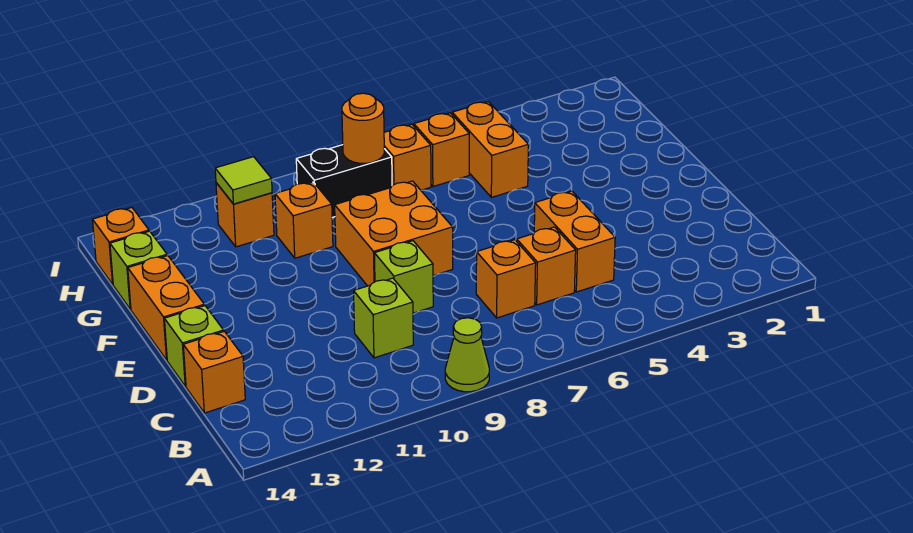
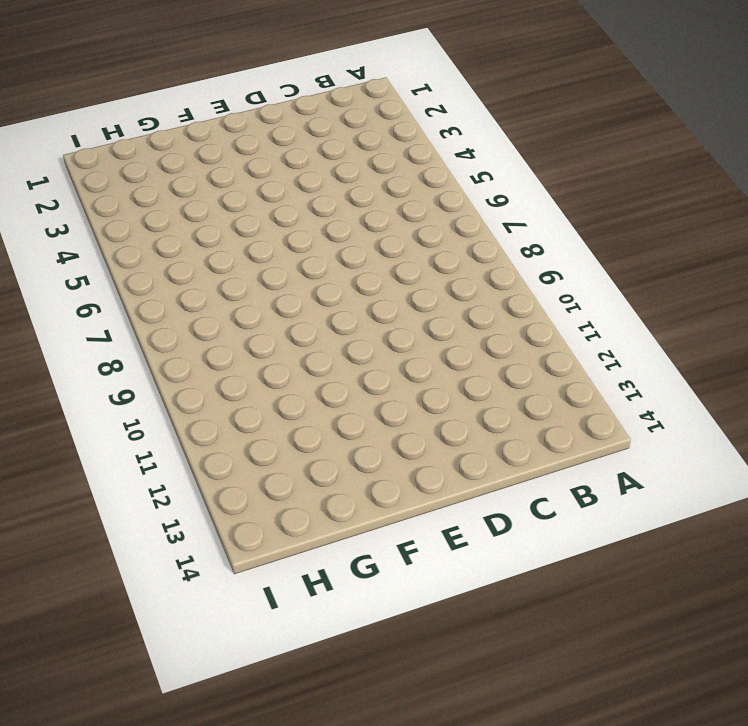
none -> lime cone A9 level 1
none -> orange brick C5:D5 level 1
none -> orange brick C6 level 1

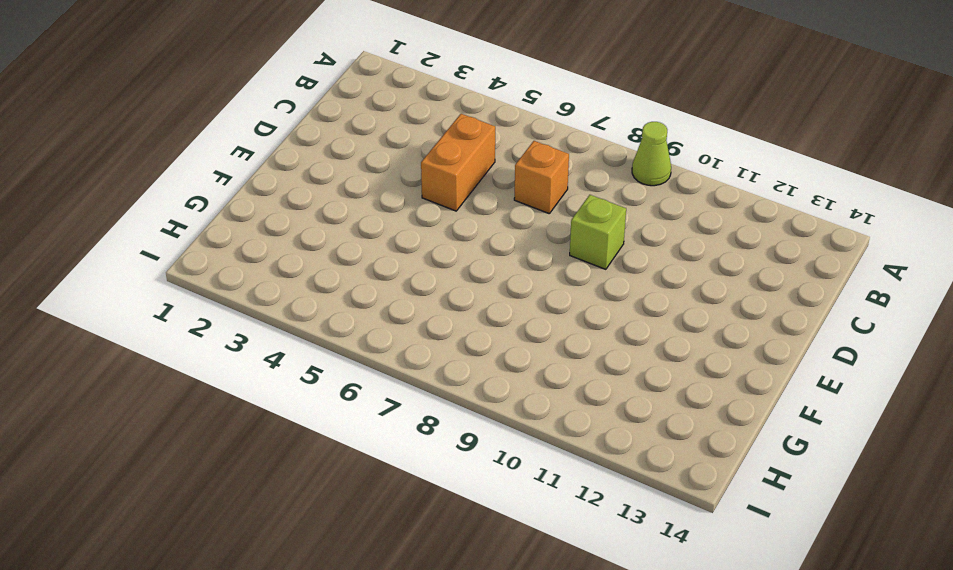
none -> orange brick C6 level 1
none -> lime brick C10 level 1
none -> orange brick C14 level 1

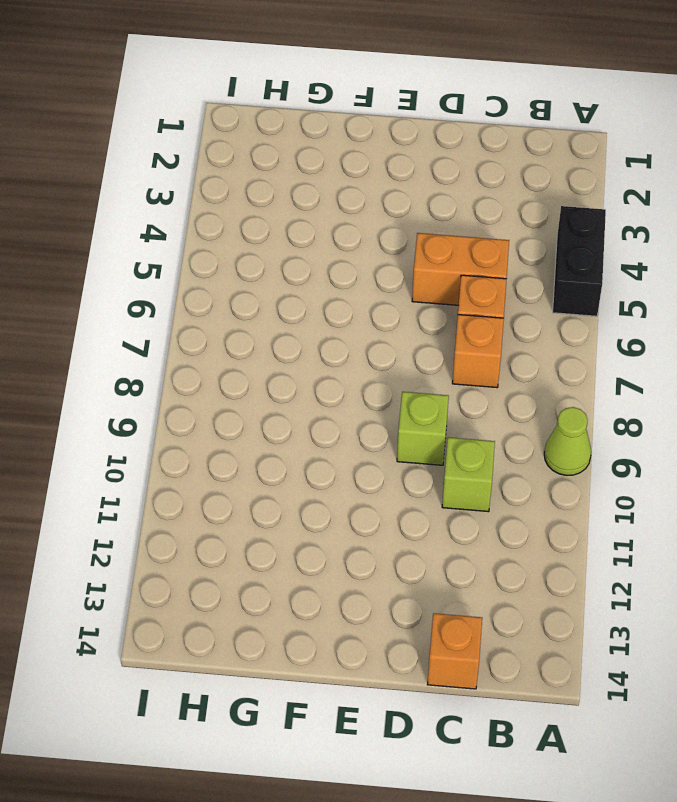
black brick A4:A5 level 1 -> black brick H8:H9 level 1
none -> lime brick D14 level 1
none -> orange brick E8:F9 level 1
none -> orange brick E14:F14 level 1

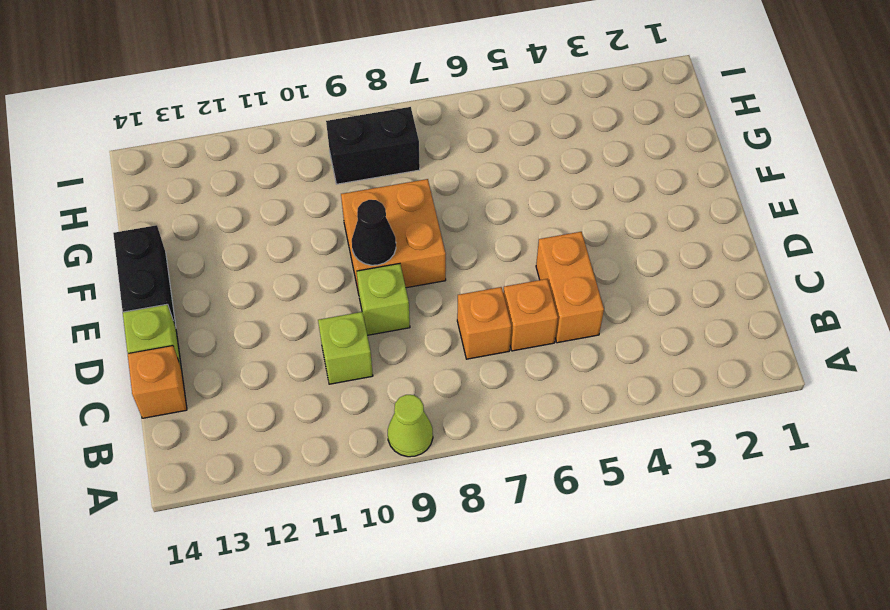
black cone E9 level 2 -> none
black brick E14:F14 level 1 -> orange brick E14:F14 level 1
none -> orange brick G5:H5 level 1
none -> orange brick G10 level 1
none -> lime brick G14 level 1

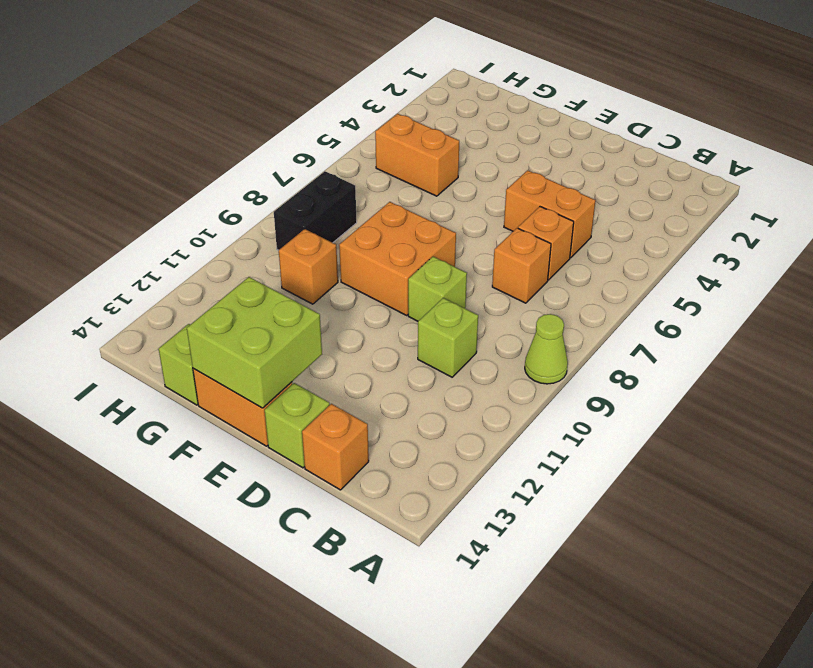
lime brick E13:F14 level 2 -> none
none -> orange brick H6 level 1
none -> orange brick H7 level 1
none -> orange brick H11 level 1

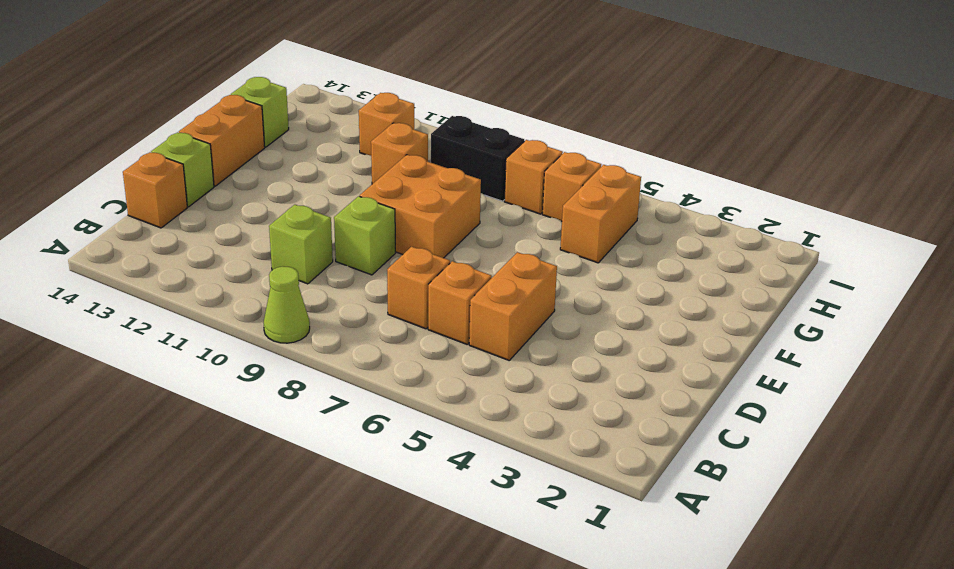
none -> orange brick H14 level 1
none -> orange round brick H8 level 2
none -> lime tile H11 level 2

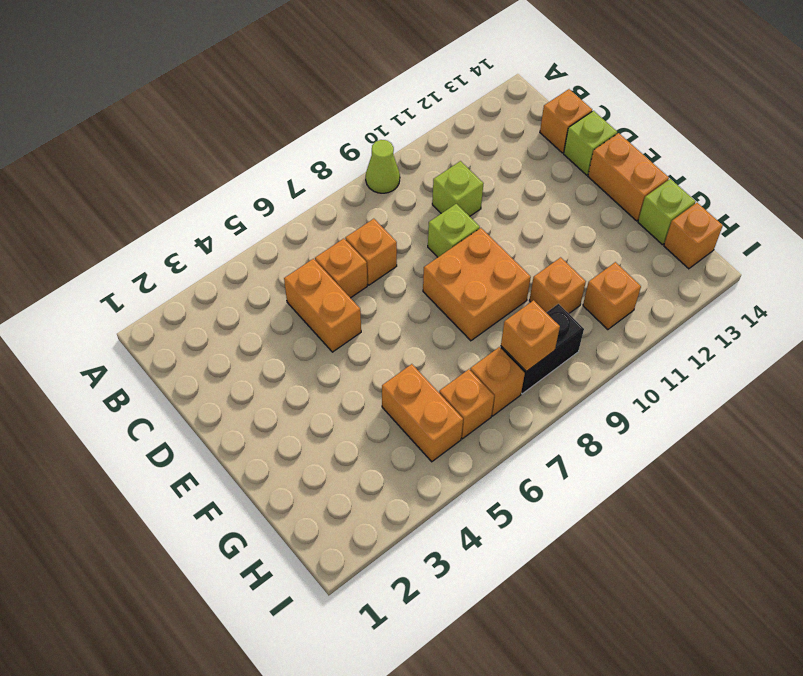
orange brick H8 level 2 -> orange round brick H8 level 2
none -> lime tile H11 level 2

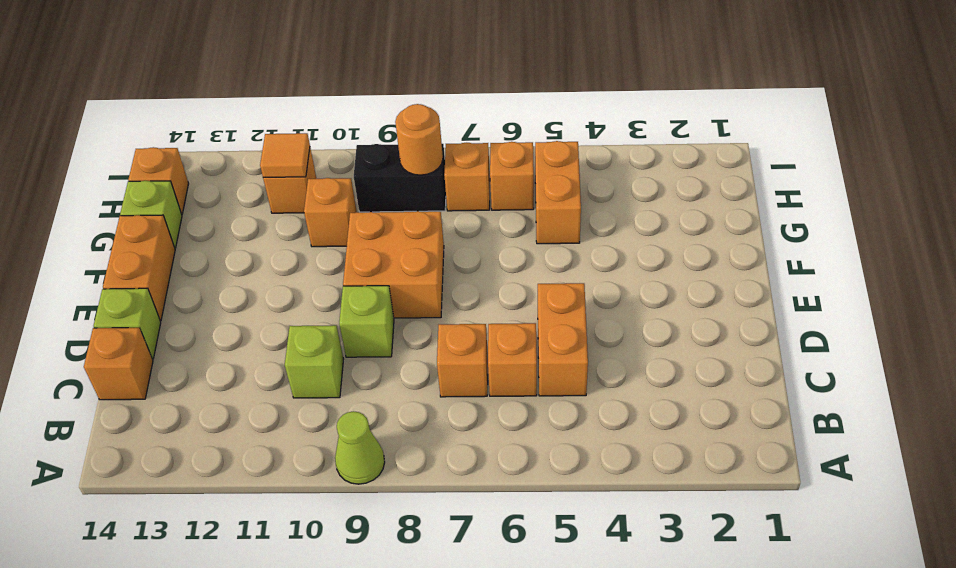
orange tile H11 level 2 -> lime tile H11 level 2

